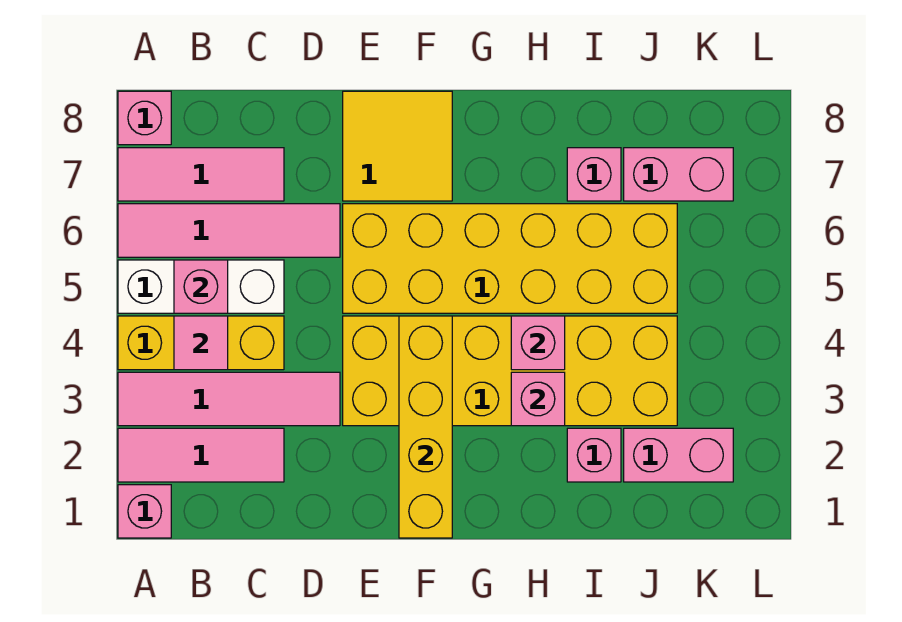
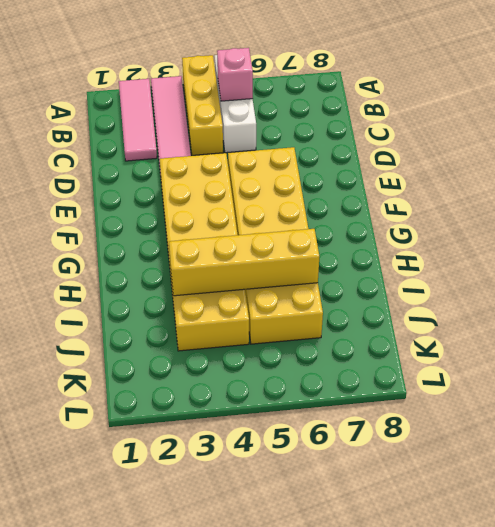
yellow brick I3:I6 level 2 -> yellow brick F1:F4 level 2
none -> pink brick A1 level 1
none -> pink tile A6:D6 level 1
none -> pink tile A7:C7 level 1

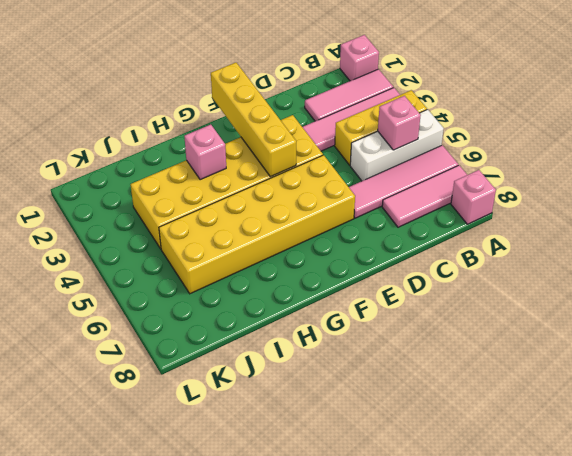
none -> yellow tile E7:F8 level 1
none -> pink brick I2 level 1
none -> pink brick I7 level 1

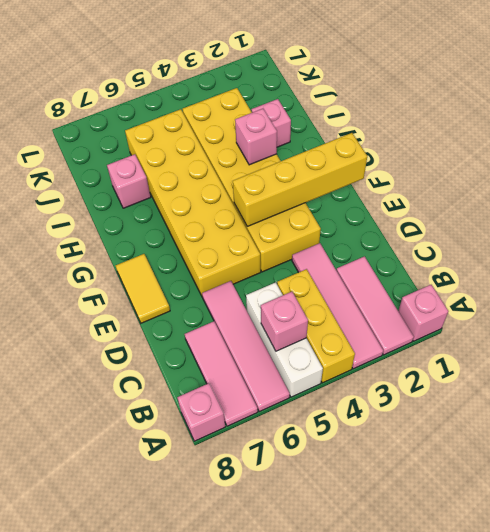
yellow tile E8:F8 level 1 -> yellow tile E7:F8 level 1
none -> pink brick J2:K2 level 1
none -> pink brick J7:K7 level 1
none -> pink tile B4 level 2

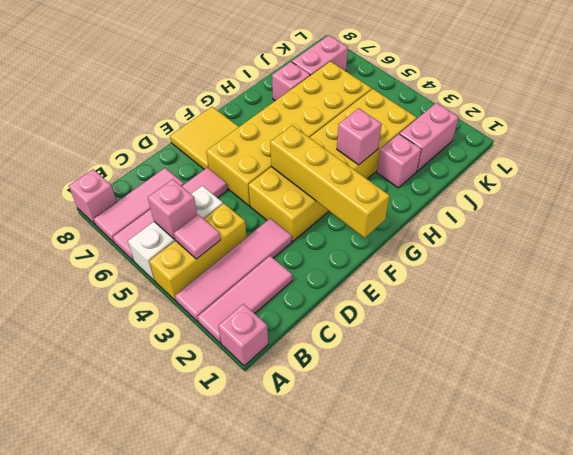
none -> pink brick H4 level 2

